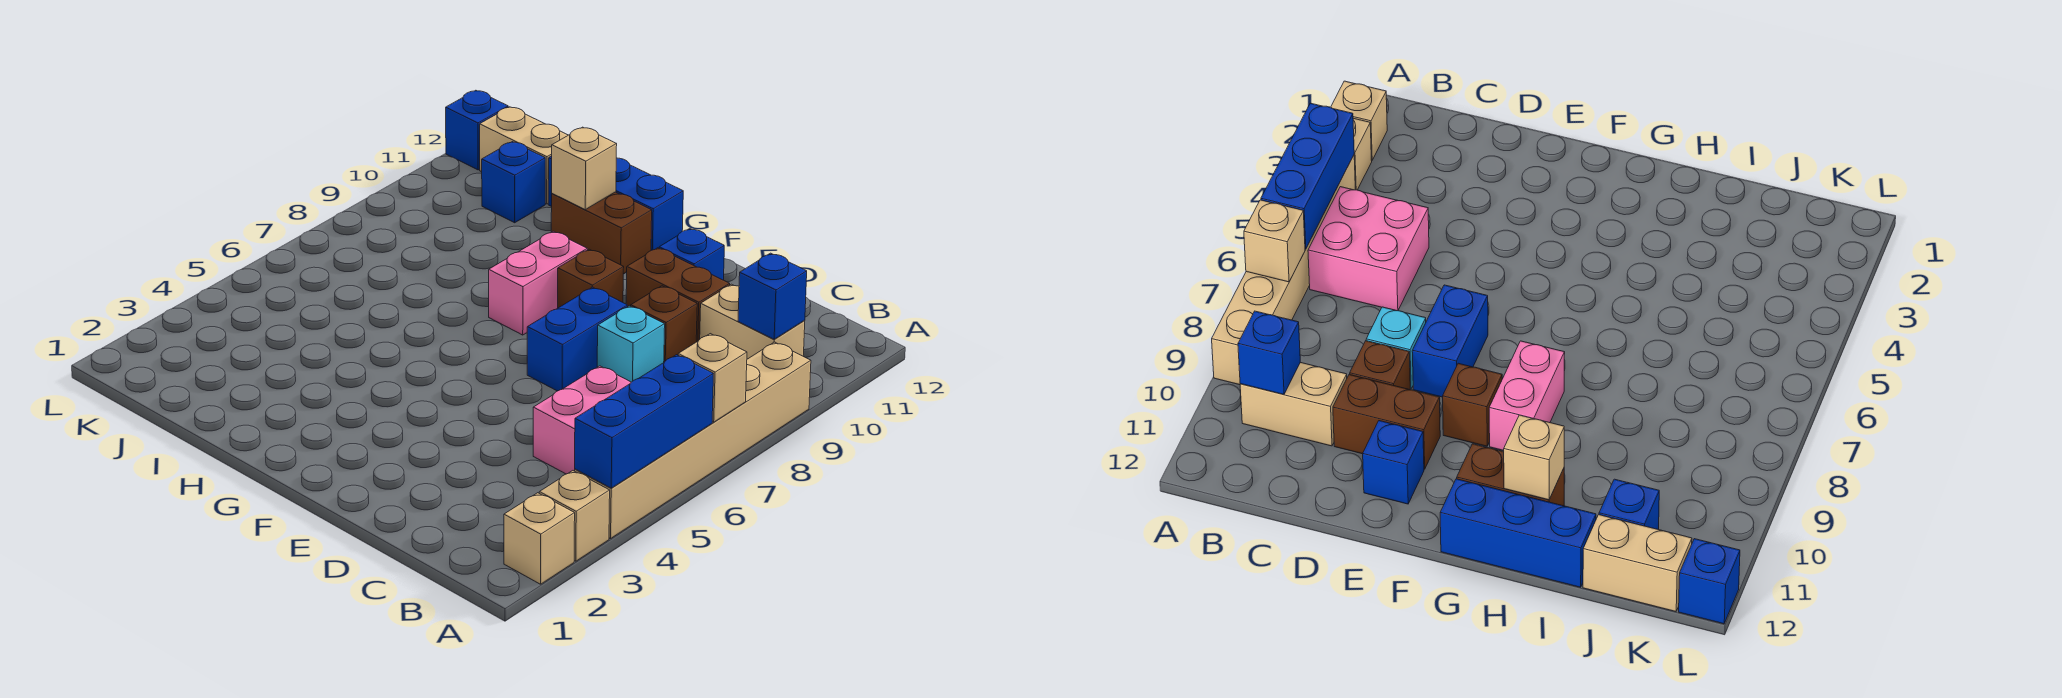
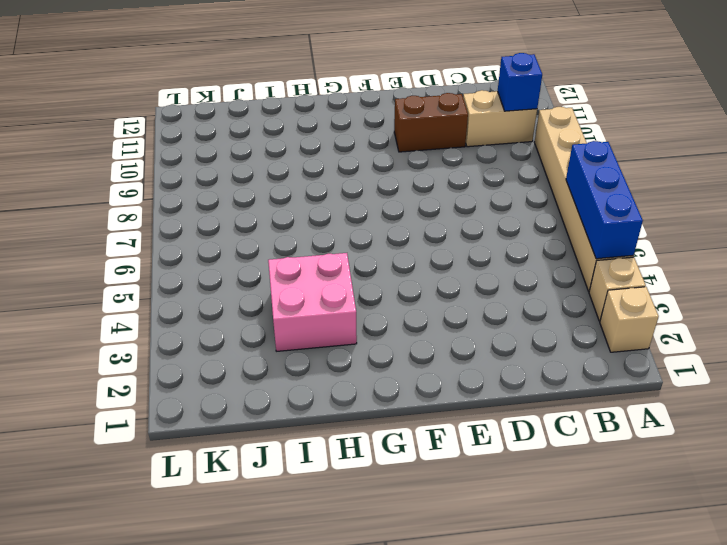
pink brick H3:I4 level 1 -> pink brick B5:C6 level 1
none -> cyan brick D8 level 1
none -> brown brick D9 level 1
none -> blue brick E7:E8 level 1

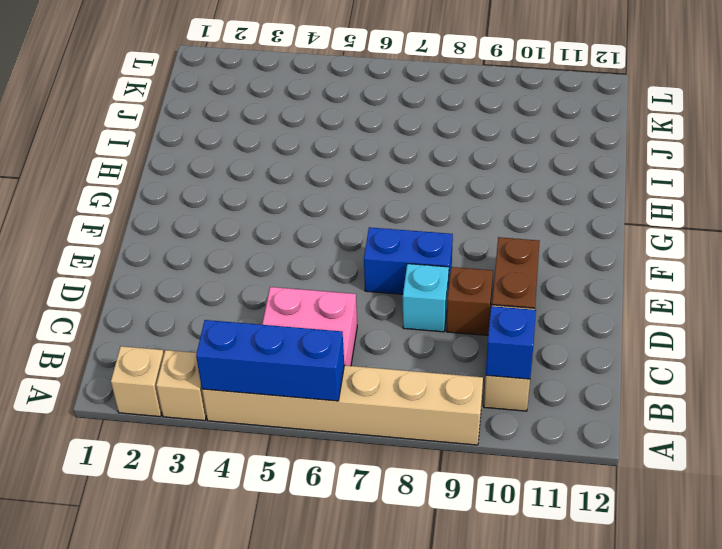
none -> blue brick E11 level 1
none -> brown brick F9 level 1
none -> pink brick G8:G9 level 1

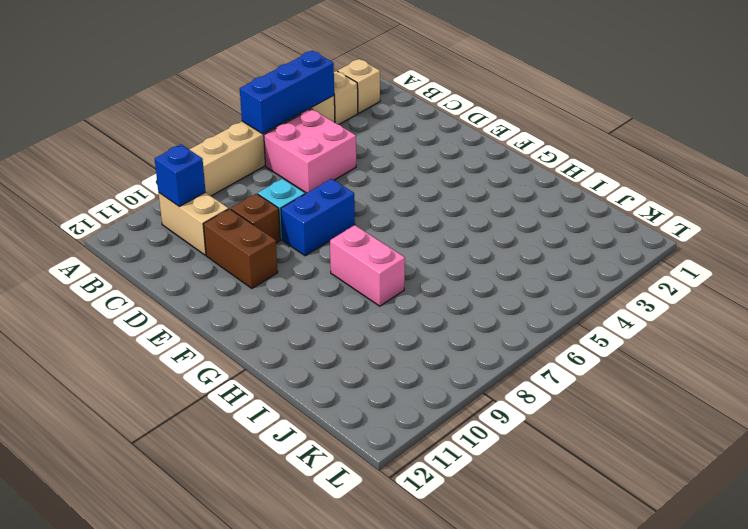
pink brick G8:H8 level 1 -> pink brick G8:G9 level 1
none -> blue brick E11 level 1
none -> brown brick F9 level 1
none -> brown brick G11:H11 level 1

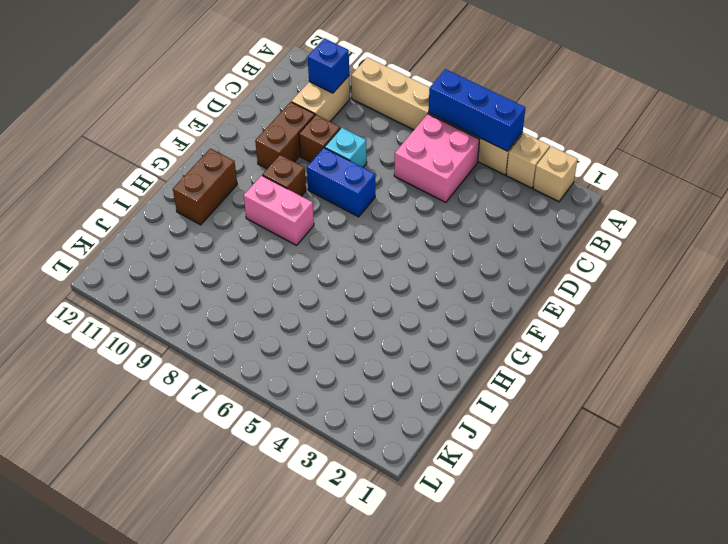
none -> blue brick E11 level 1
none -> blue brick G12:I12 level 1
none -> blue brick J11 level 1

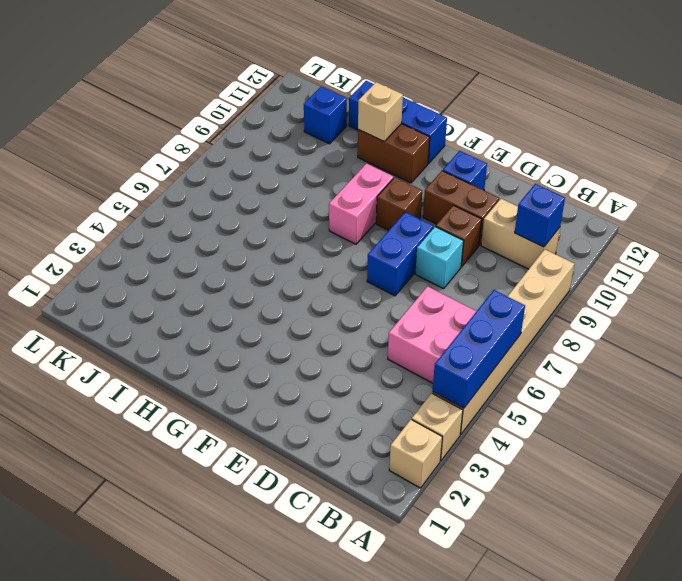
none -> tan brick J12:K12 level 1
none -> blue brick L12 level 1
none -> tan brick A7 level 2

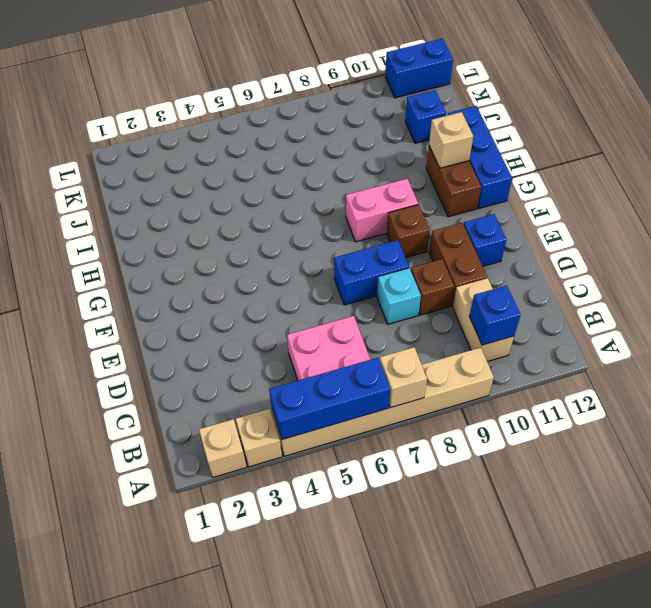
blue brick L11:L12 level 1 -> blue brick L12 level 1
none -> tan brick J12:K12 level 1

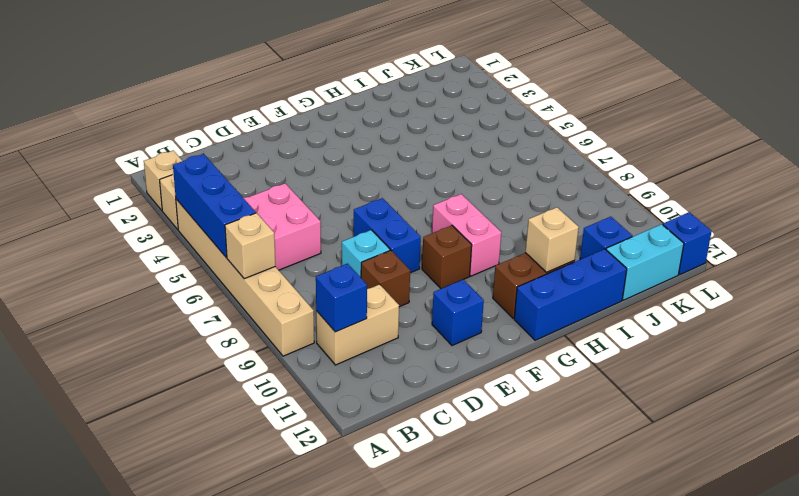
cyan brick J12:K12 level 1 -> tan brick J12:K12 level 1
none -> brown brick D10:E10 level 1

